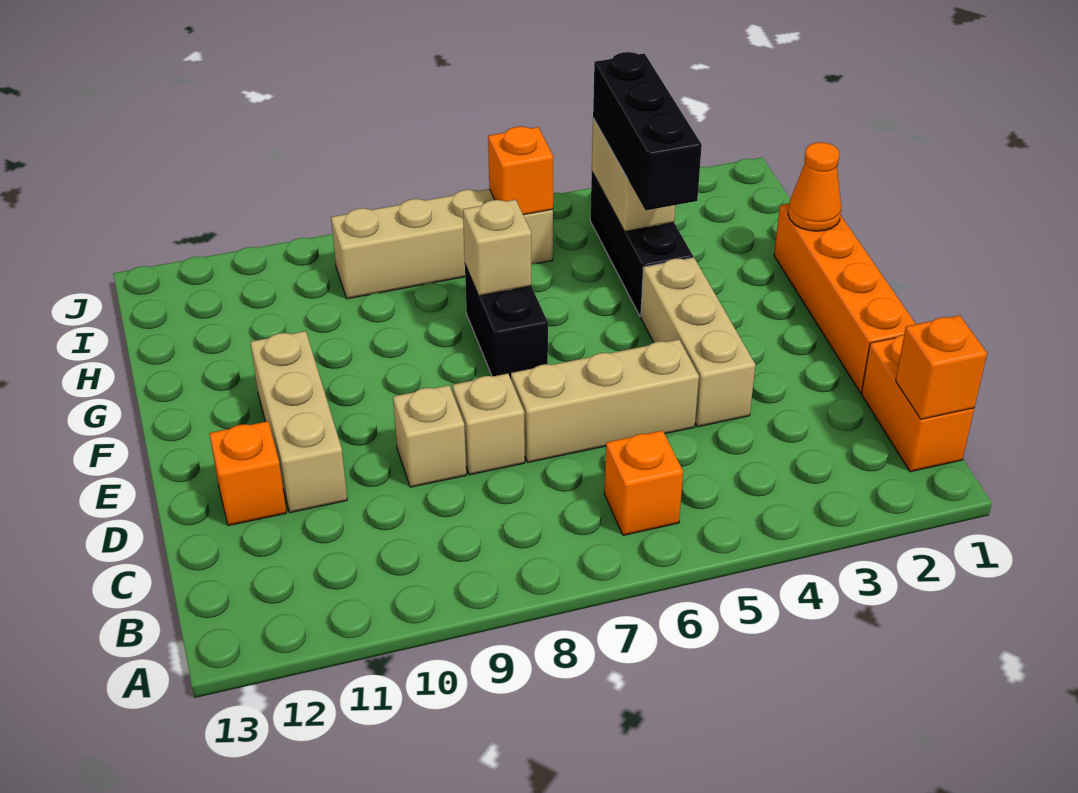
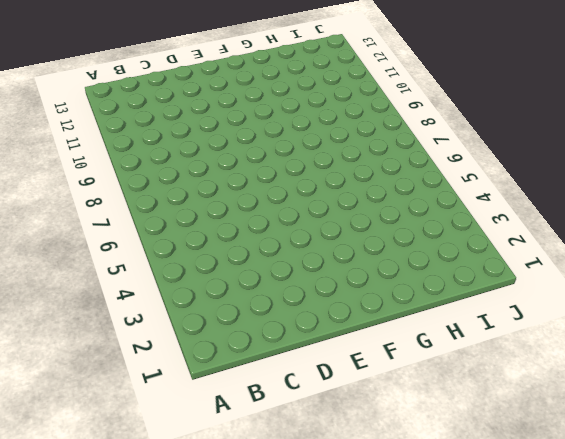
none -> orange brick B1:C1 level 1
none -> orange brick B6 level 1
none -> orange brick D1:G1 level 1

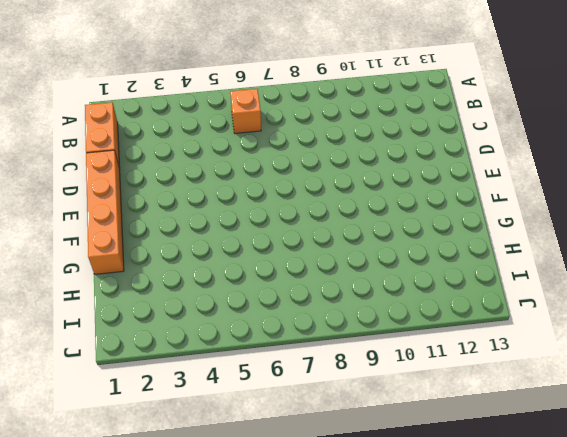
none -> tan brick D4:F4 level 1
none -> tan brick D5:D7 level 1
none -> tan brick D8 level 1

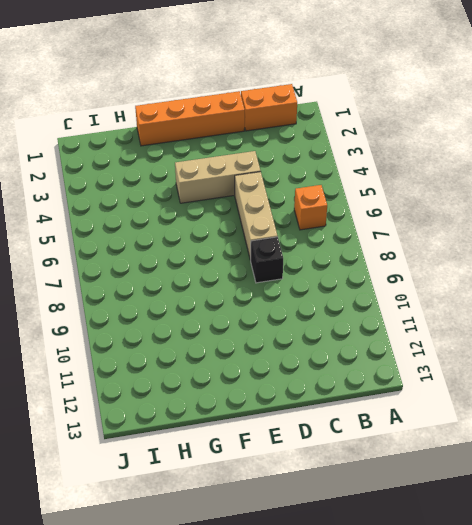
black brick D8 level 1 -> tan brick D8 level 1
none -> tan brick D9 level 1
none -> tan brick D11:F11 level 1
none -> orange brick D12 level 1

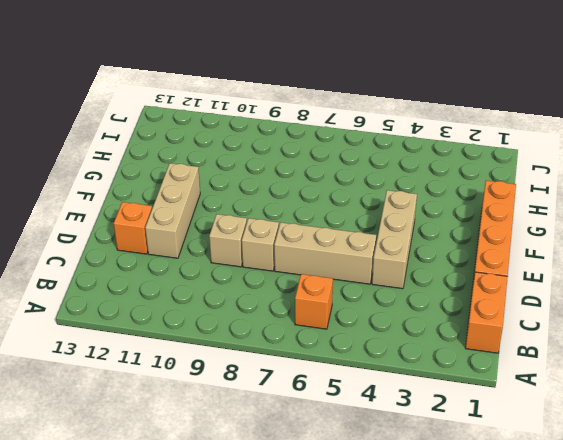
none -> black brick F7:G7 level 1
none -> black brick G4:I4 level 1
none -> tan brick I6:I9 level 1

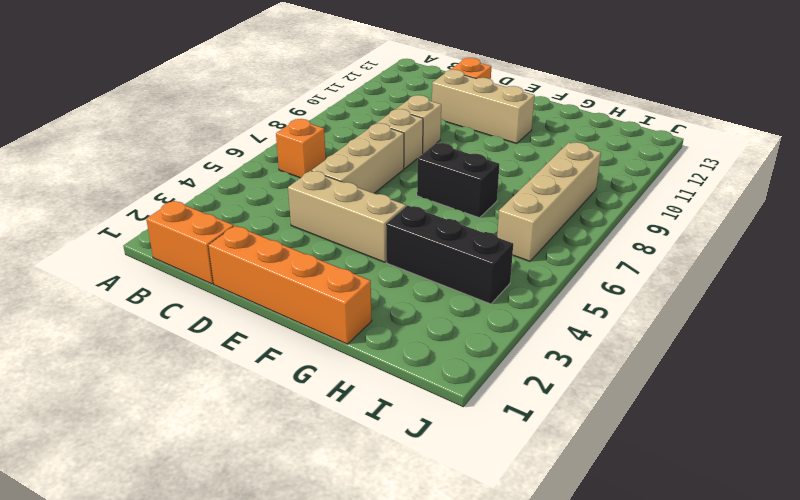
none -> orange brick B1 level 2
none -> orange cone G1 level 2
none -> tan brick G7 level 2

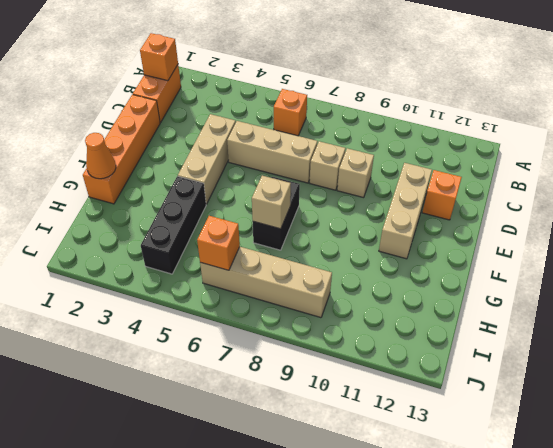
none -> tan brick H4:I4 level 2
none -> black brick G4:I4 level 3

